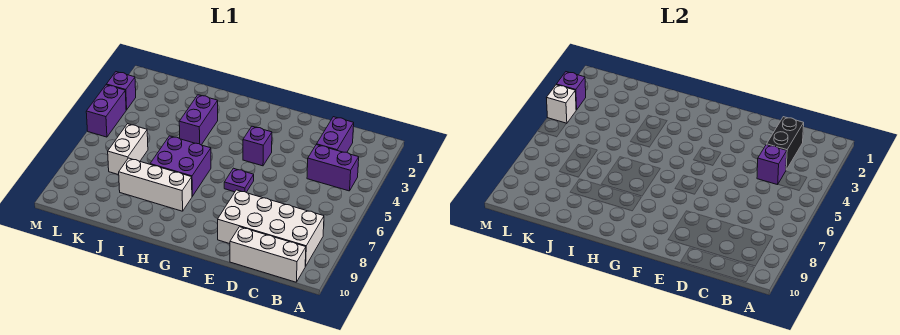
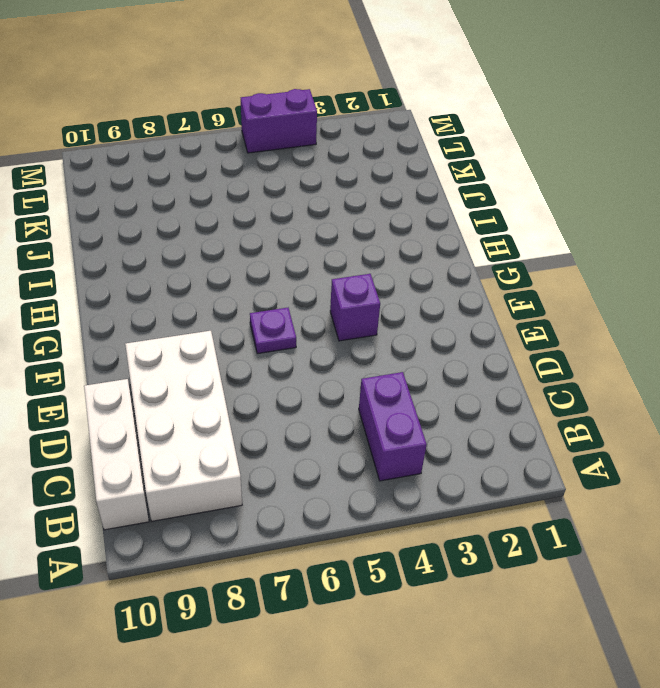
none -> purple brick C2:C3 level 1
none -> purple brick H6:I7 level 1
none -> white brick H8:J8 level 1

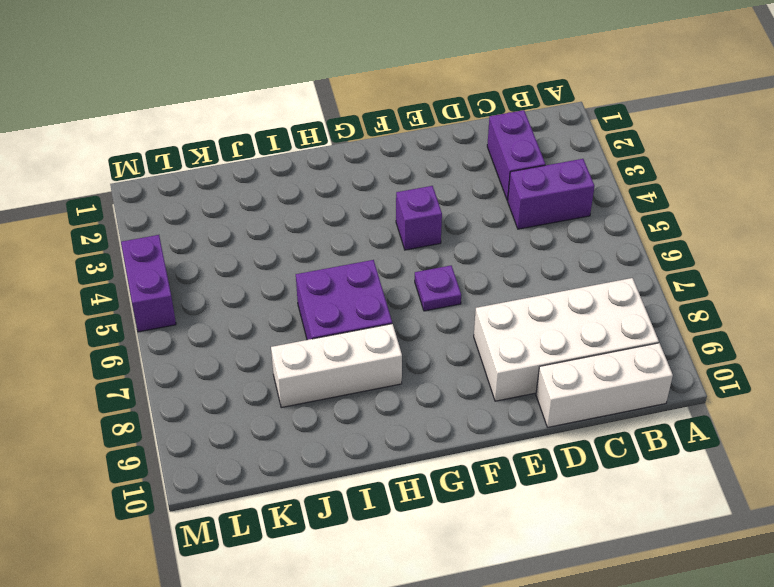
none -> purple brick I3:I4 level 1
none -> white brick K6:K7 level 1
none -> purple brick M3 level 1

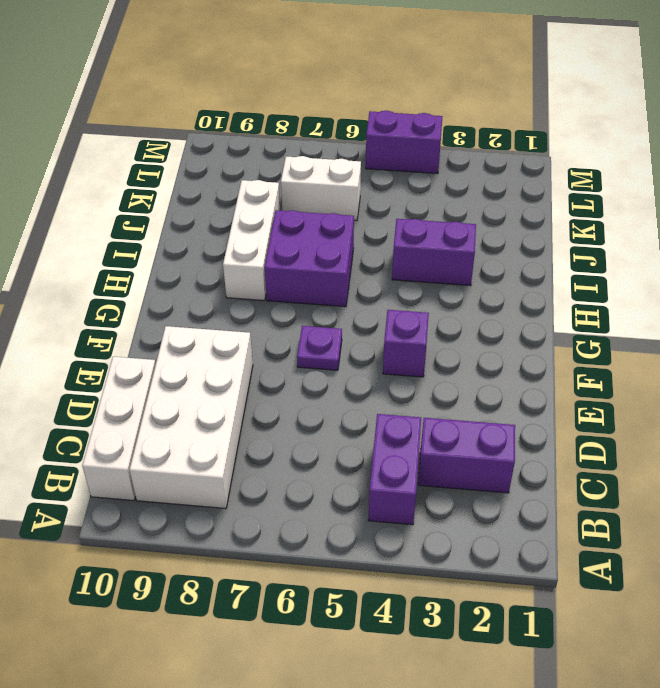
none -> purple brick M3 level 1
none -> black brick C2:C3 level 2
none -> purple brick C4 level 2

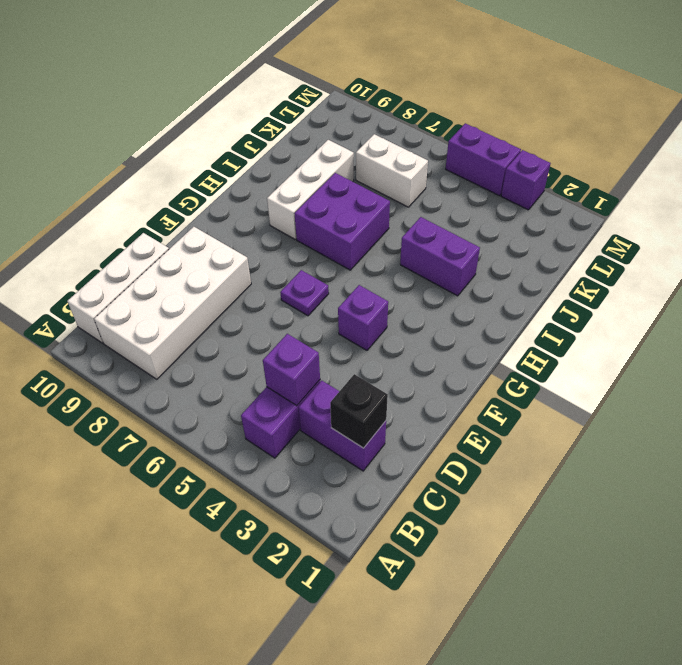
black brick C2 level 2 -> black brick C2:C3 level 2
none -> purple brick M3 level 2
none -> white brick M4 level 2

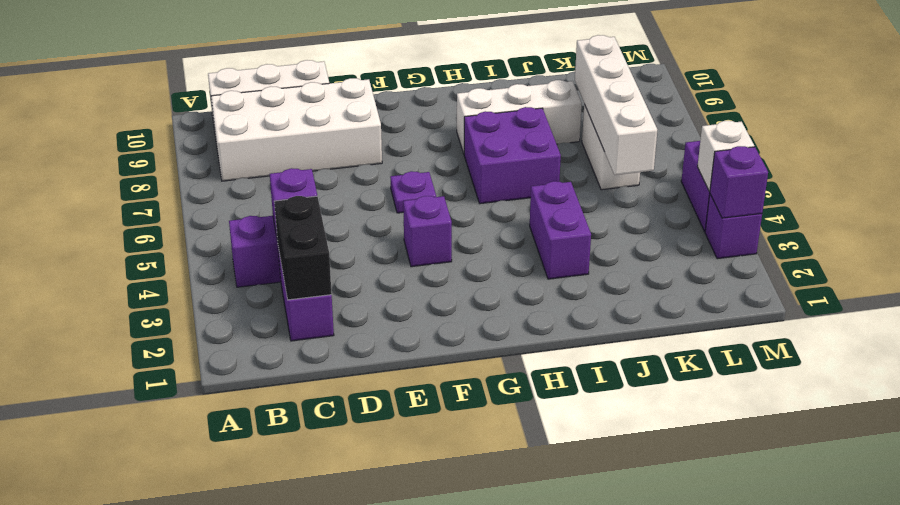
white brick K5:K8 level 2 -> none

